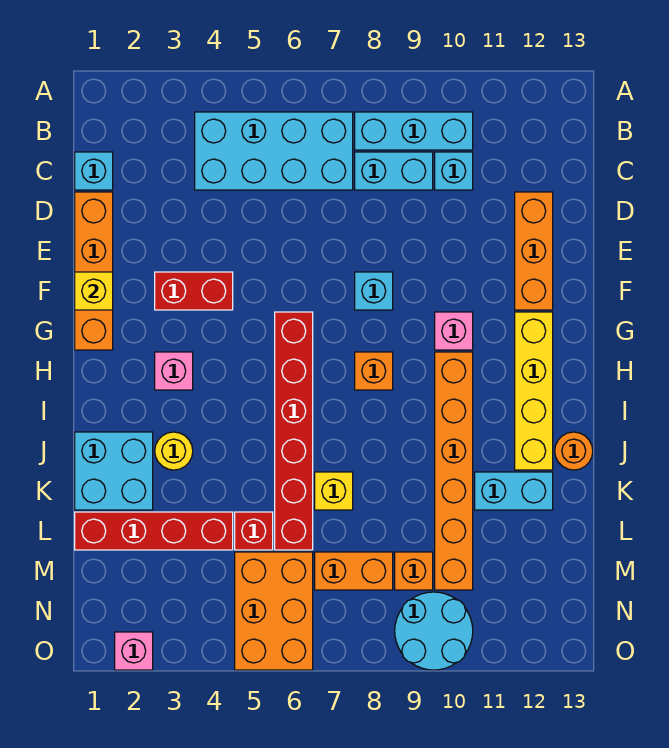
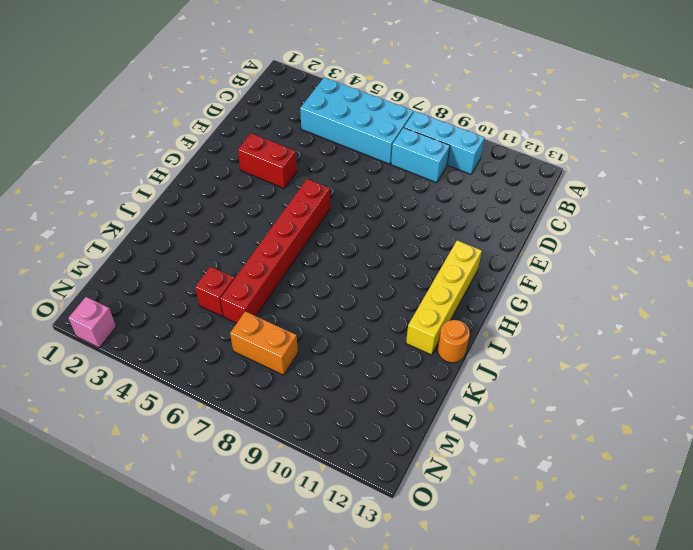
none -> cyan brick C1 level 1
none -> cyan brick C10 level 1
none -> orange brick D1:G1 level 1

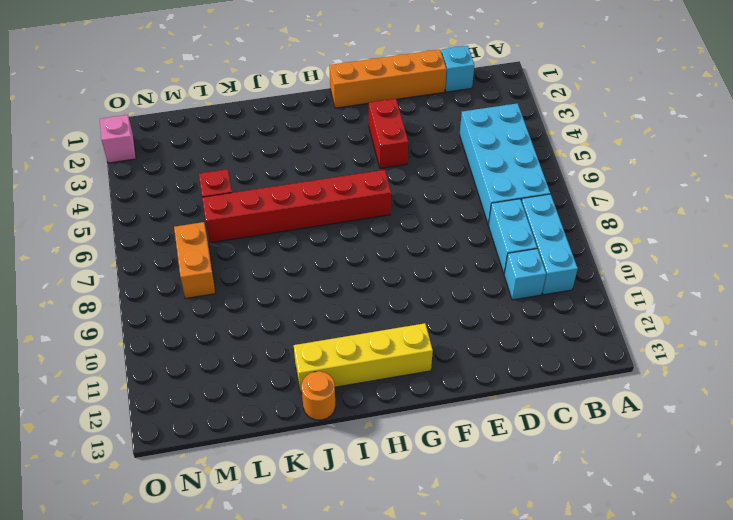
none -> orange brick D12:F12 level 1
none -> cyan brick F8 level 1
none -> pink brick G10 level 1

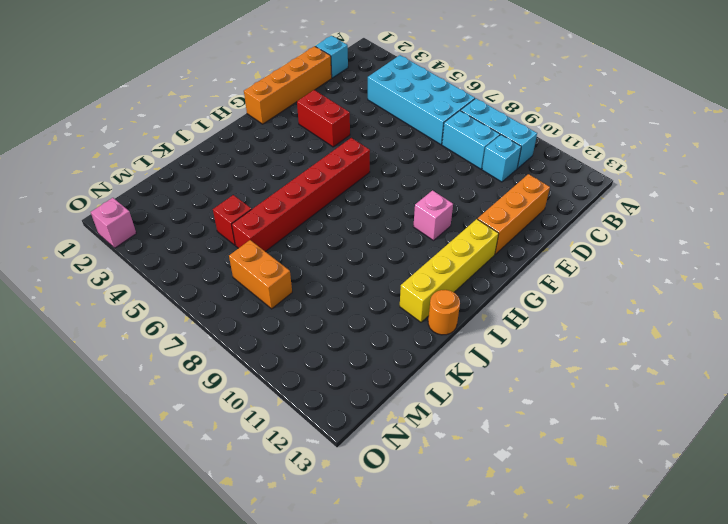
none -> cyan brick F8 level 1
none -> pink brick H3 level 1
none -> orange brick H8 level 1

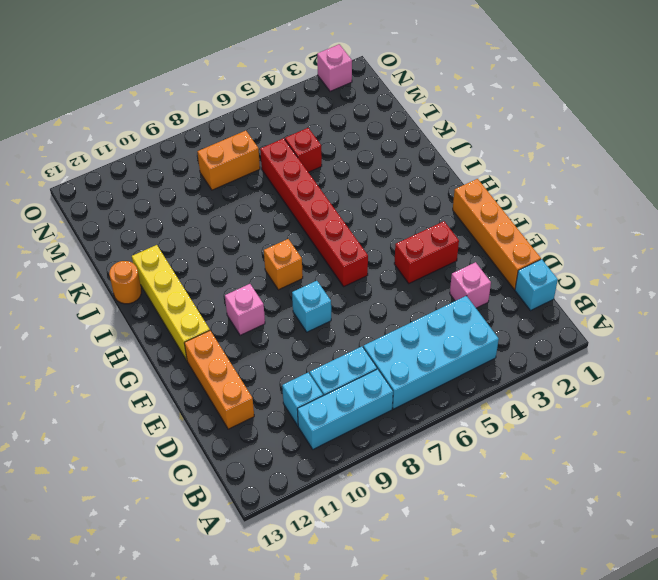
pink brick D3 level 1 -> pink brick H3 level 1
none -> orange brick H10:M10 level 1
none -> cyan brick J1:K2 level 1
none -> yellow round brick J3 level 1

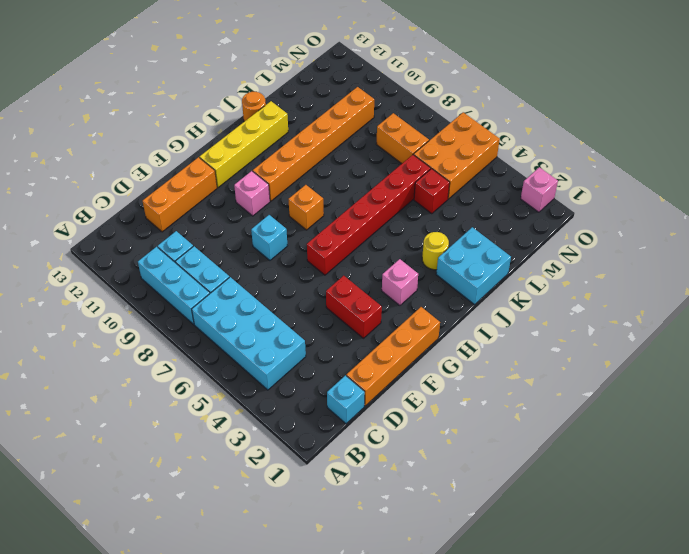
none -> yellow brick K7 level 1
none -> cyan brick K11:K12 level 1
none -> red brick L1:L4 level 1

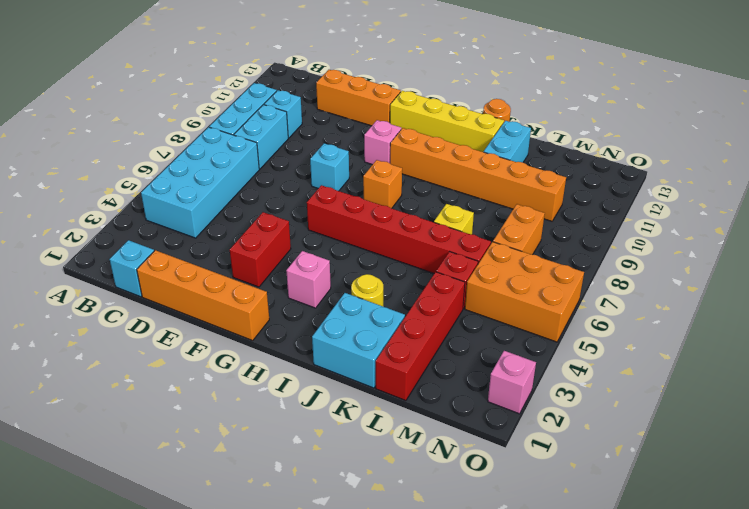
none -> orange brick M9 level 1
none -> cyan round brick N9:O10 level 1
none -> yellow brick F1 level 2

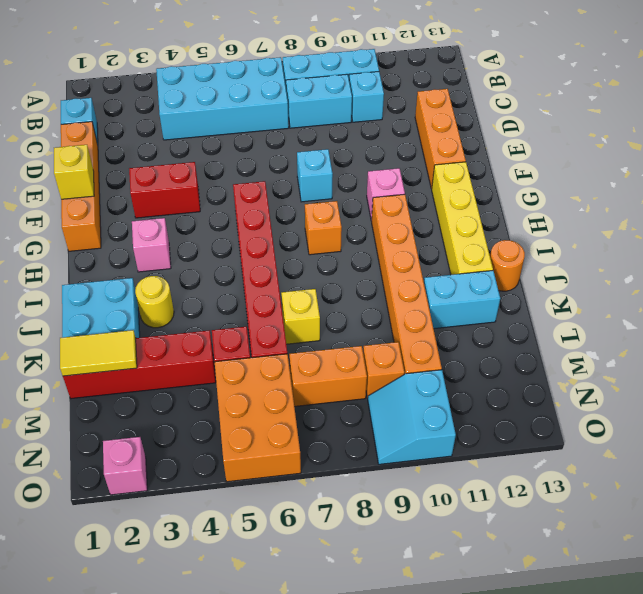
yellow tile L1:L2 level 2 -> none
cyan slope N9:O10 level 1 top 10 -> cyan round brick N9:O10 level 1

